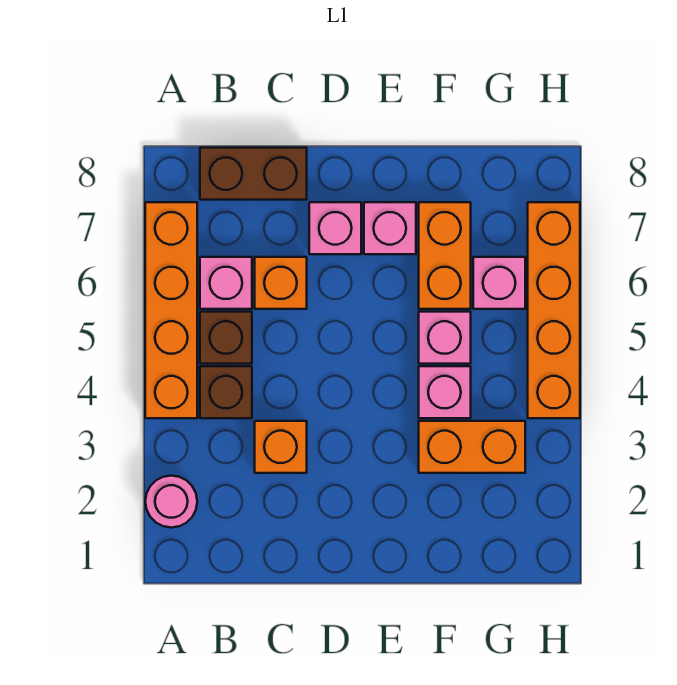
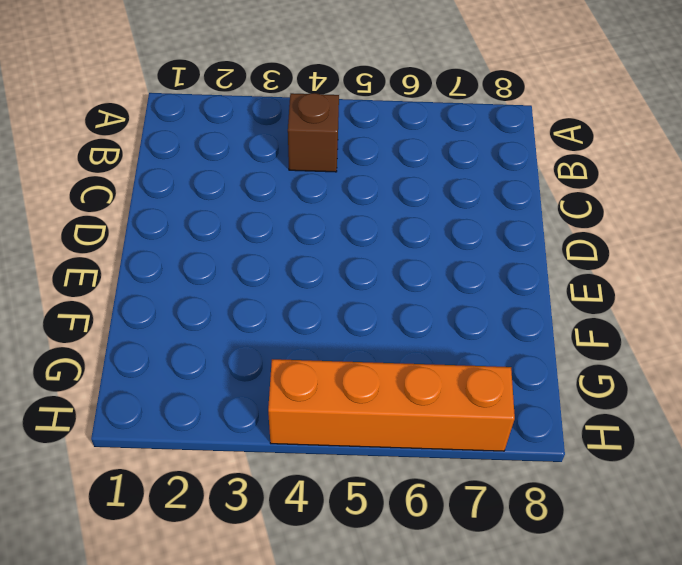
none -> pink round brick A2 level 1
none -> orange brick A4:A7 level 1
none -> brown brick B5 level 1

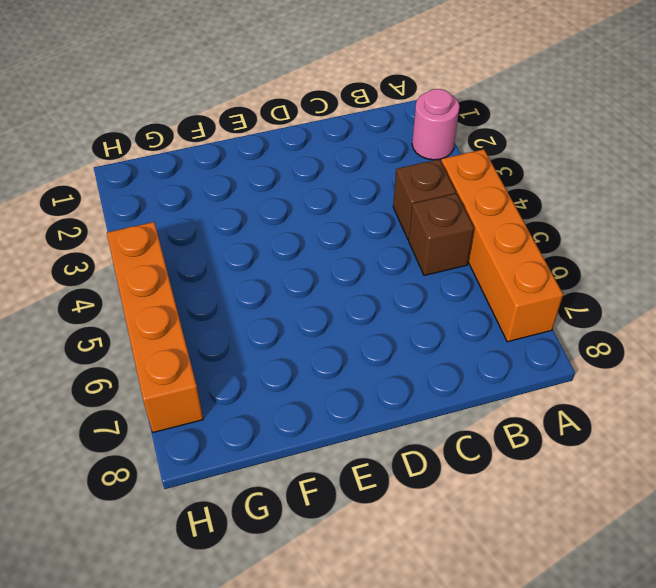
none -> pink brick B6 level 1
none -> brown brick B8:C8 level 1
none -> orange brick C3 level 1

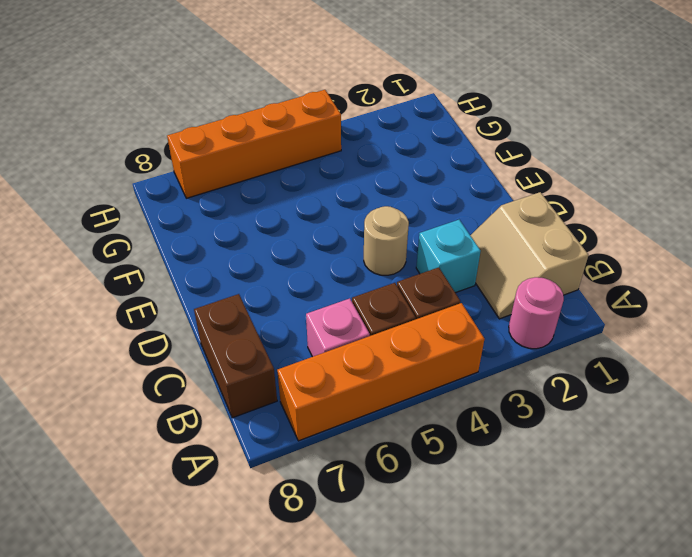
tan slope B1:C2 level 1 top 1 -> none
cyan brick C3 level 1 -> orange brick C3 level 1
tan round brick D4 level 1 -> none
none -> orange brick C6 level 1
none -> pink brick D7 level 1
none -> pink brick E7 level 1

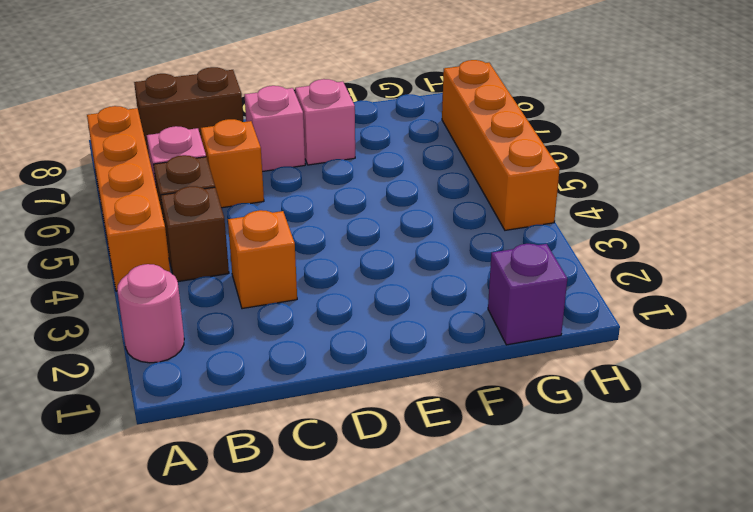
purple brick G1 level 1 -> none
none -> orange brick F3:G3 level 1
none -> pink brick F4 level 1
none -> pink brick F5 level 1

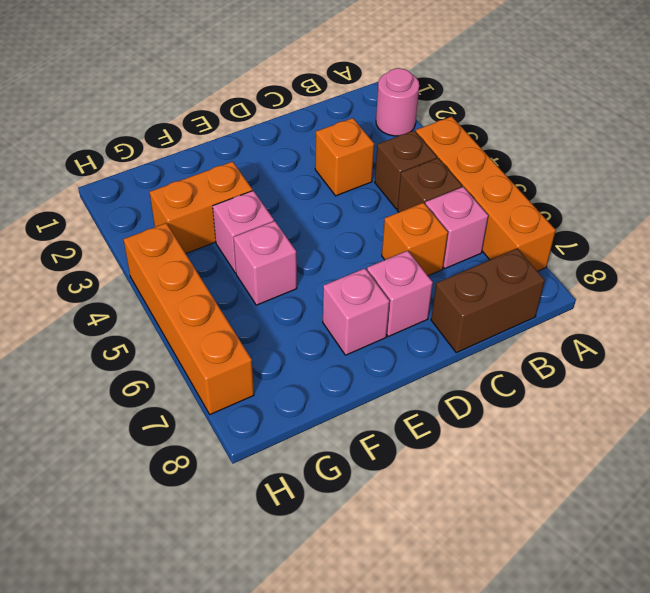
none -> orange brick F6:F7 level 1
none -> pink brick G6 level 1

